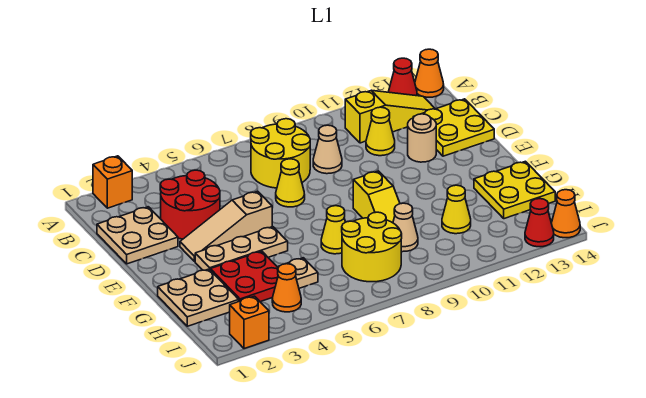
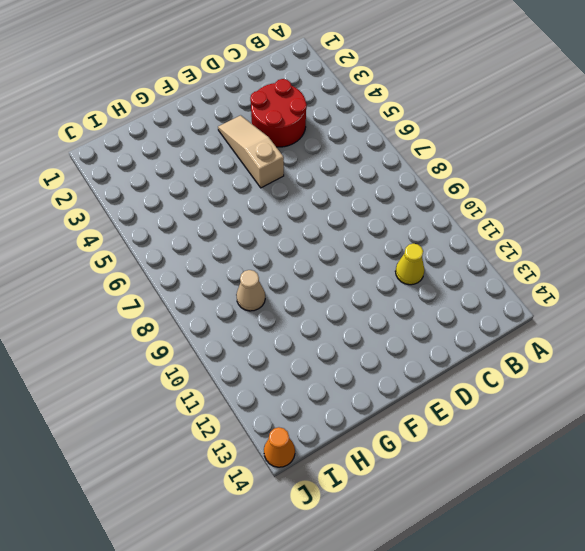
none -> orange brick A2 level 1
none -> red cone A13 level 1
none -> orange cone A14 level 1

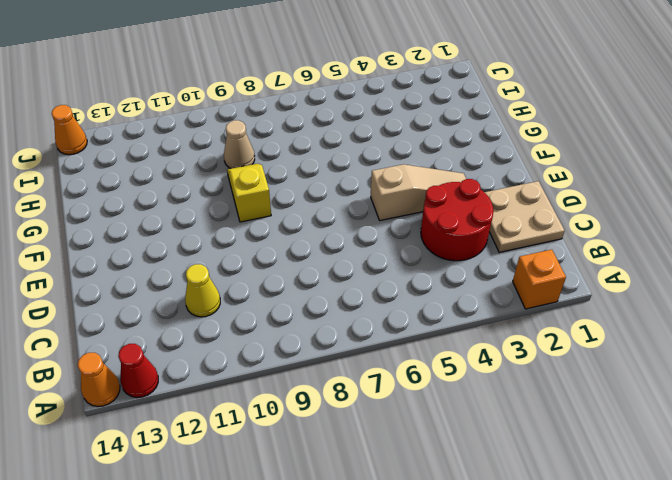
none -> yellow round brick B7:C8 level 1
none -> yellow slope B11:B13 level 1 top 11
none -> tan cone C9 level 1

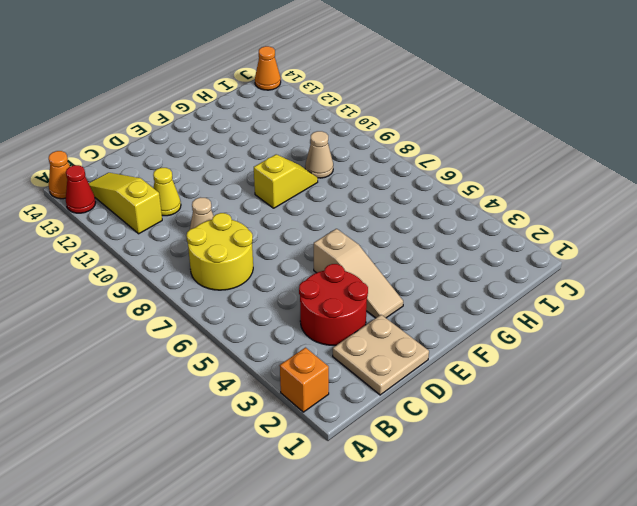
none -> yellow plate C13:D14 level 1
none -> yellow cone D7 level 1
none -> tan round brick D12 level 1

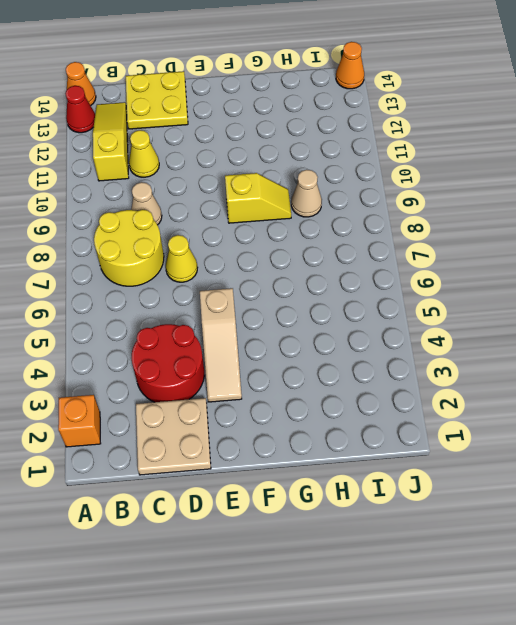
none -> tan round brick D12 level 1
none -> tan plate F3:F5 level 1
none -> tan plate G1:H2 level 1

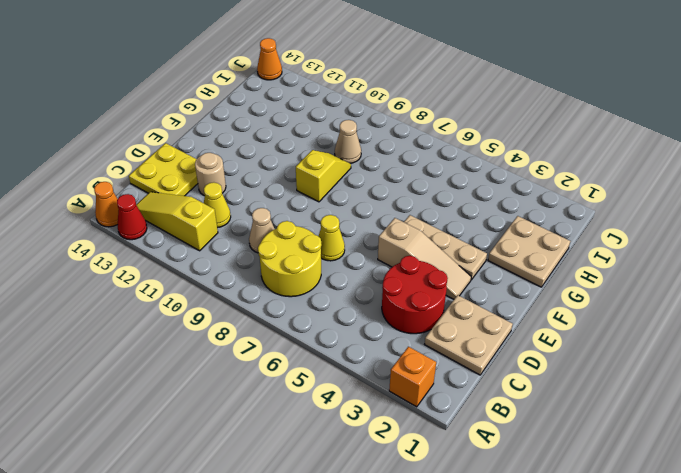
none -> red plate G3:H4 level 1
none -> yellow cone G7 level 1
none -> yellow plate G13:H14 level 1

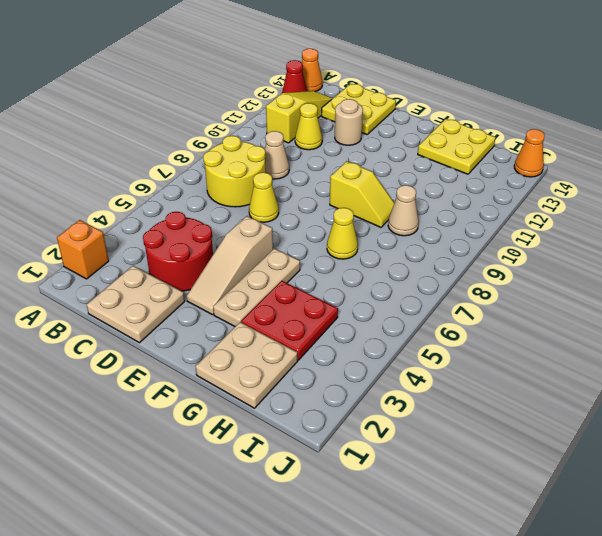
none -> tan plate H5 level 1
none -> yellow round brick H7:I8 level 1
none -> yellow cone H11 level 1

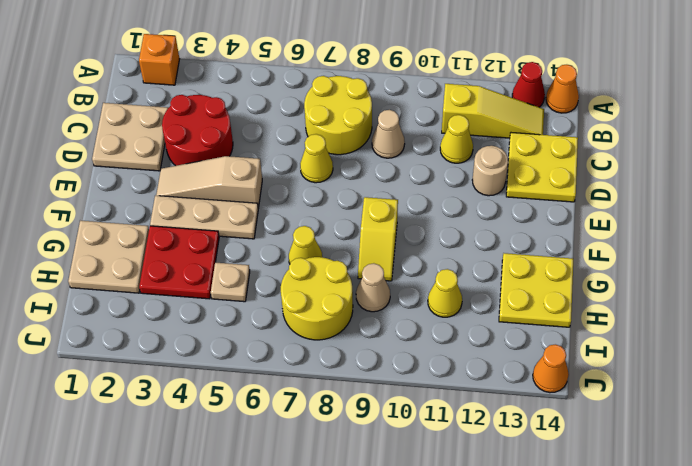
none -> orange cone I4 level 1
none -> orange brick J2 level 1
none -> red cone J13 level 1

